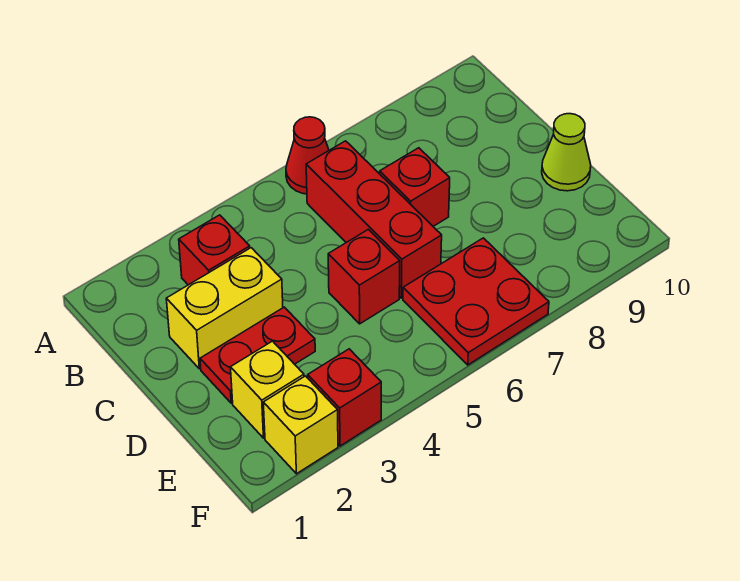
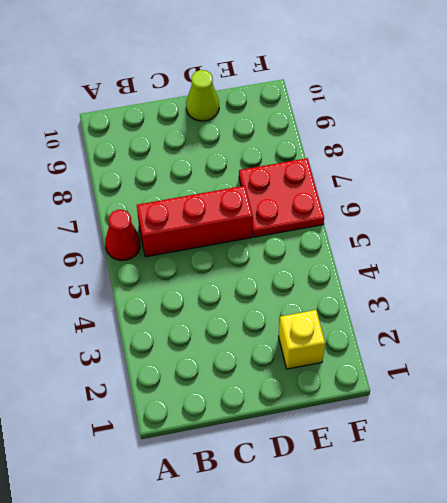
none -> red brick B3 level 1
none -> yellow brick C2:C3 level 1
none -> red brick C7 level 1

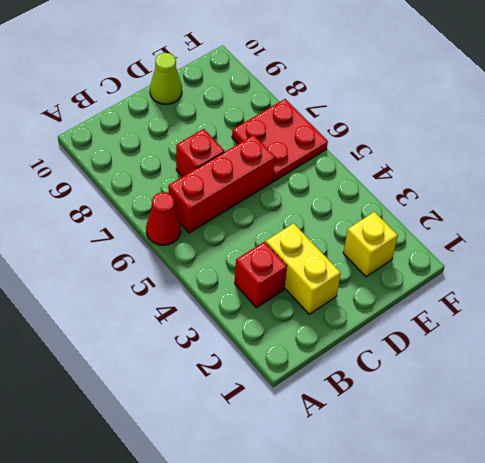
none -> red plate D2:D3 level 1
none -> red brick D5 level 1
none -> yellow brick F2 level 1

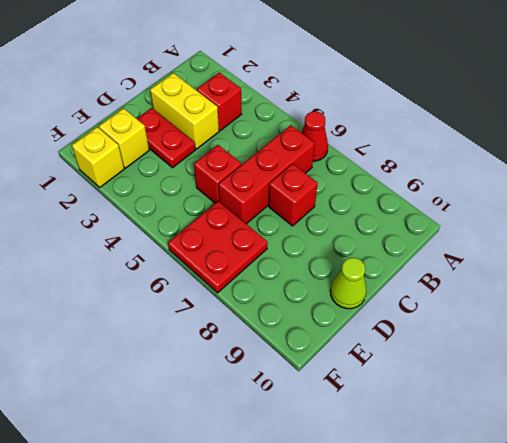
none -> red brick F3 level 1

